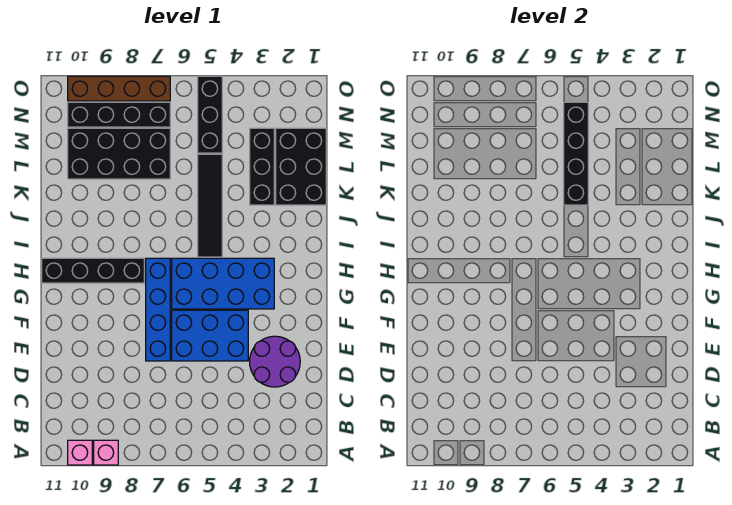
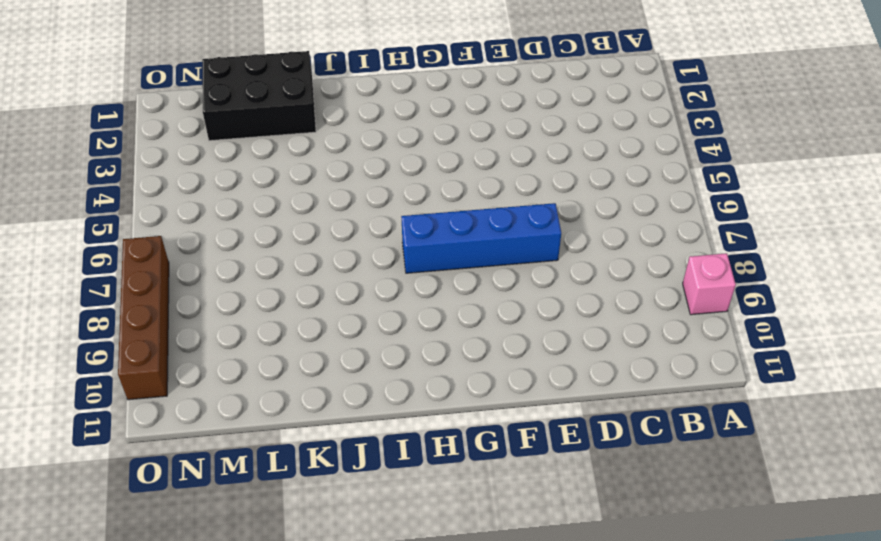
none -> pink brick A10 level 1
none -> purple round brick D2:E3 level 1
none -> blue brick E4:F6 level 1

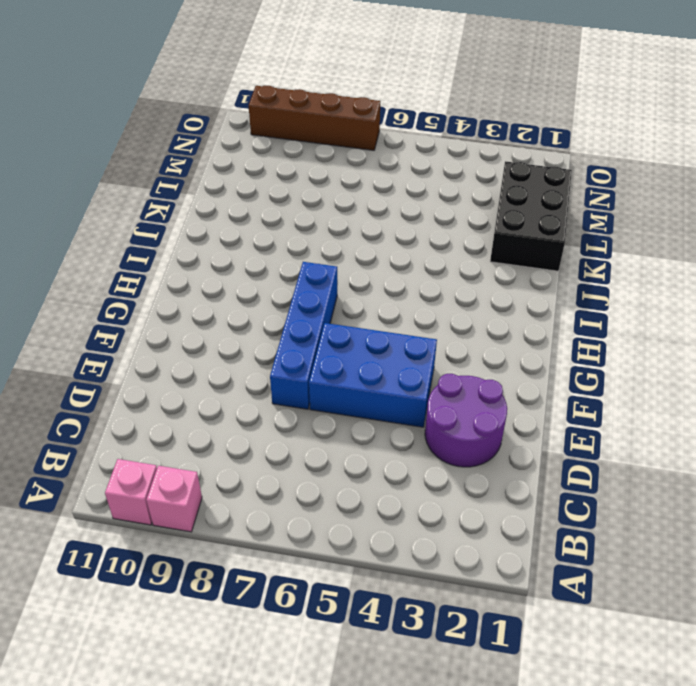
none -> blue brick G3:H6 level 1
none -> black brick H8:H11 level 1
none -> black tile I5:L5 level 1

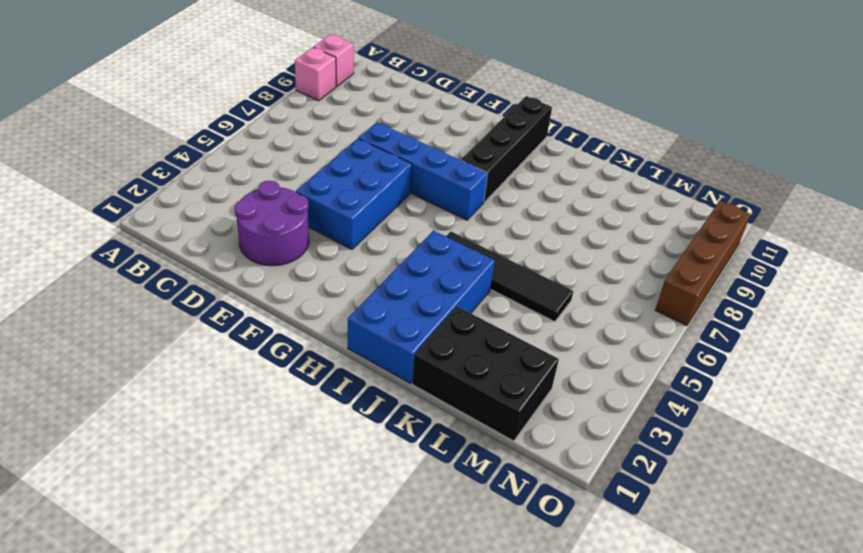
blue brick I1:J4 level 1 -> blue brick G3:H6 level 1
none -> black brick K3:M3 level 1
none -> black brick L7:M10 level 1
none -> black brick M5:O5 level 1

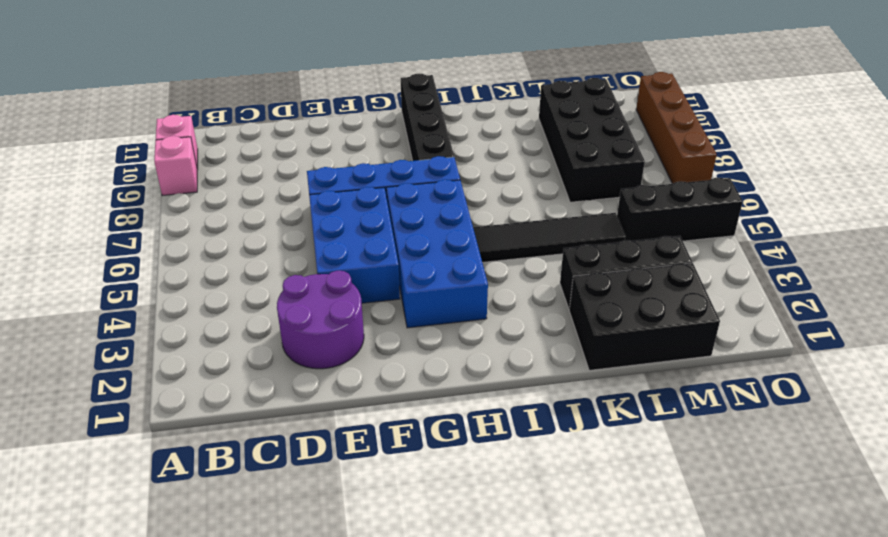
none -> black brick N7:N10 level 1
none -> black brick K5:N5 level 2

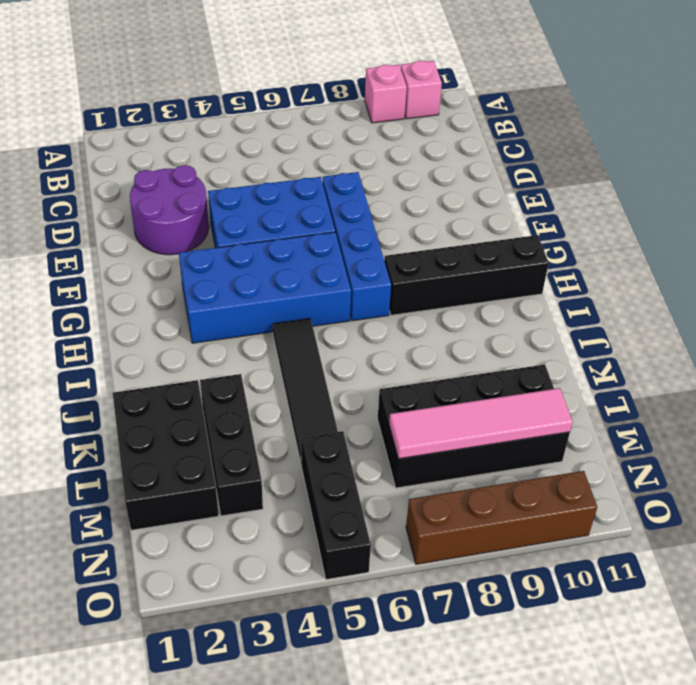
pink tile M7:M10 level 2 -> none
none -> black brick N7:N10 level 1
none -> black brick K5:N5 level 2

